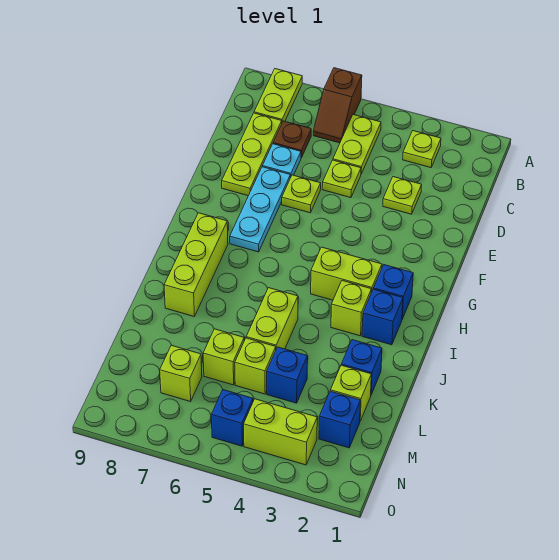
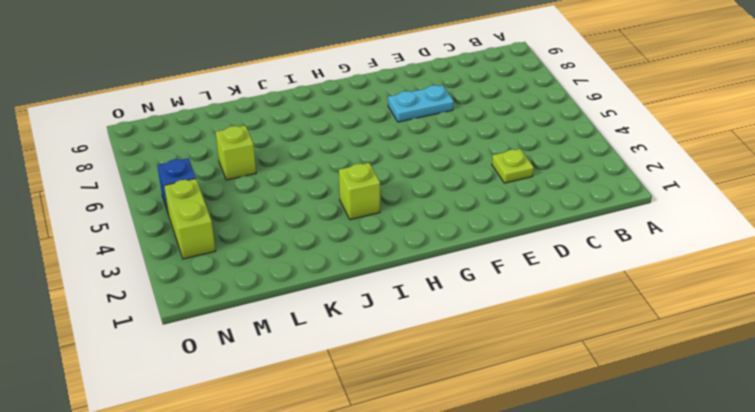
cyan plate E7:F7 level 1 -> cyan plate E7:G7 level 1
none -> brown slope A6:B6 level 1 top A
none -> lime plate A8:B8 level 1
none -> lime plate B3 level 1

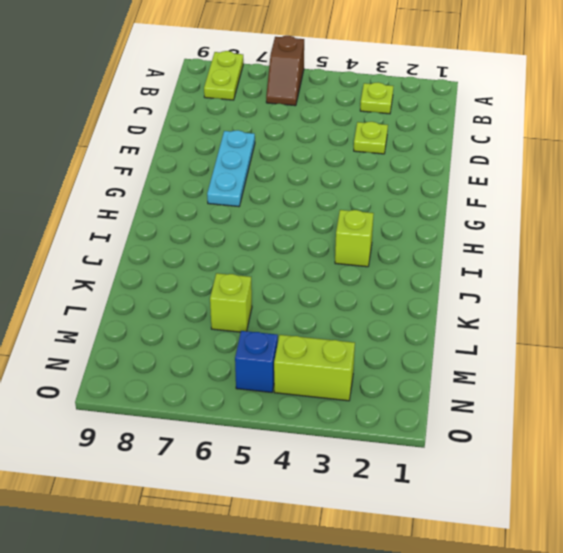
none -> lime plate B5:C5 level 1
none -> brown plate C7 level 1
none -> lime plate C8:E8 level 1

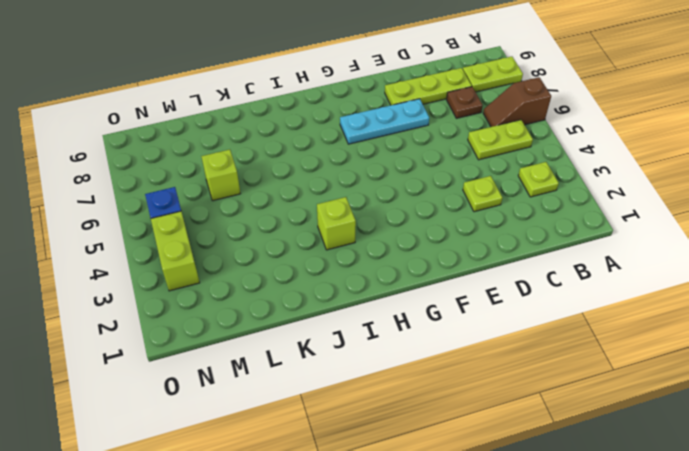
none -> lime plate D5 level 1
none -> cyan plate D7 level 1
none -> lime plate E6 level 1

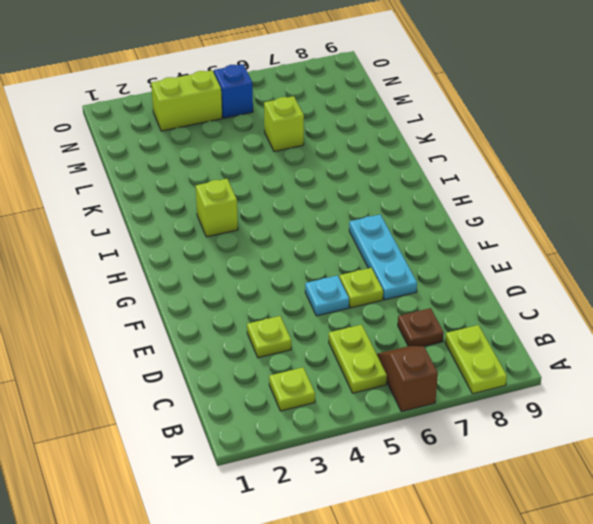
cyan plate E5 level 1 -> cyan plate D7 level 1
none -> lime plate C8:E8 level 1
none -> lime plate D5 level 1
none -> blue brick H2 level 1

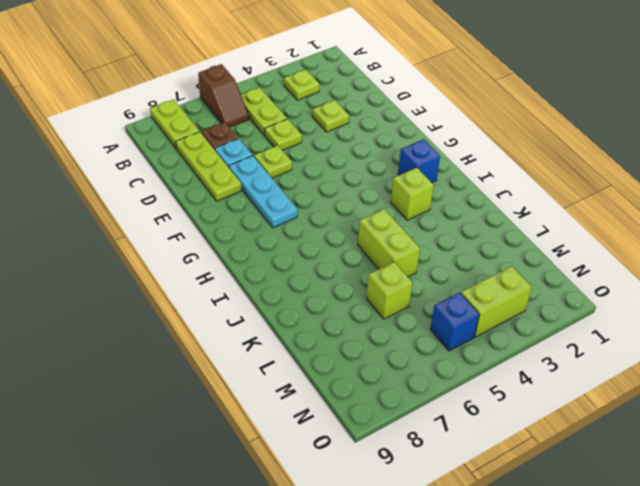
none -> lime brick H3:H4 level 1
none -> lime brick H8:J8 level 1
none -> blue brick I2 level 1

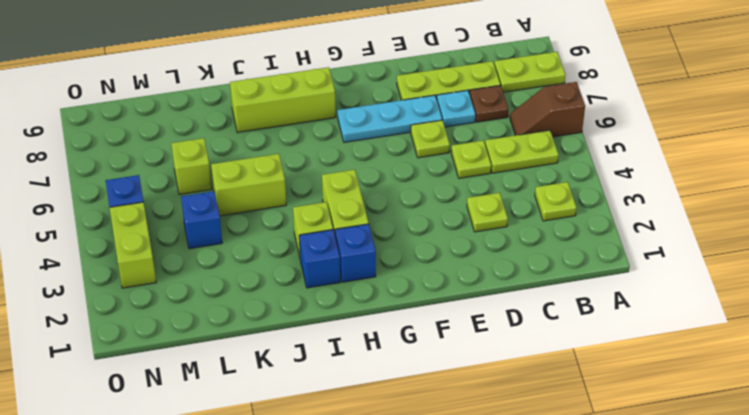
none -> blue brick K2 level 1
none -> lime brick L2 level 1
none -> lime brick L5 level 1

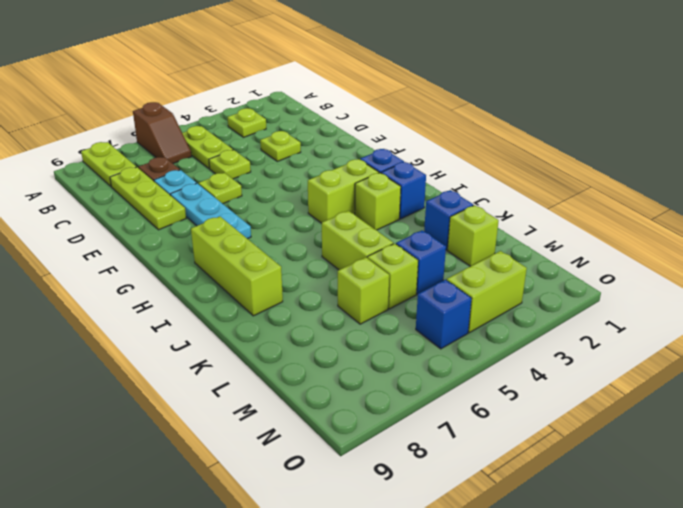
none -> blue brick M2 level 1
none -> lime brick M7 level 1

